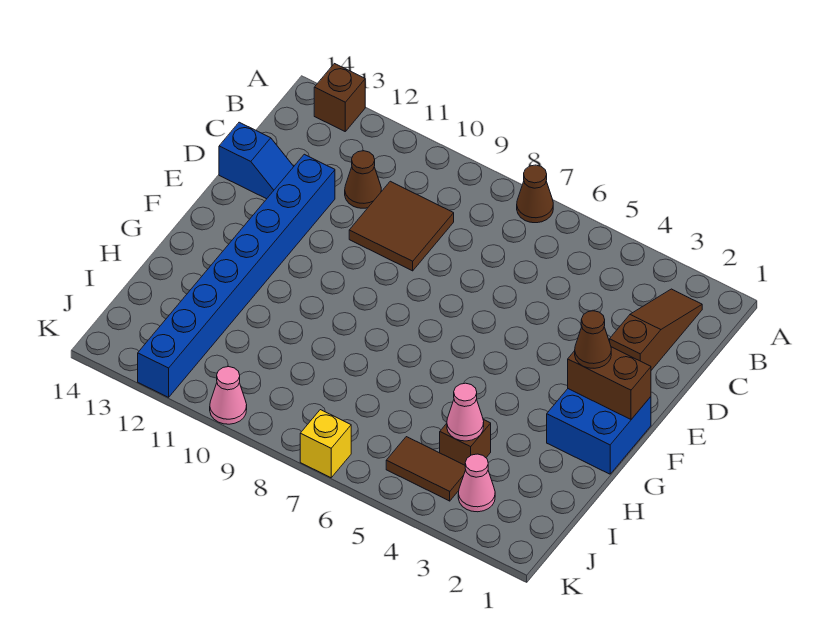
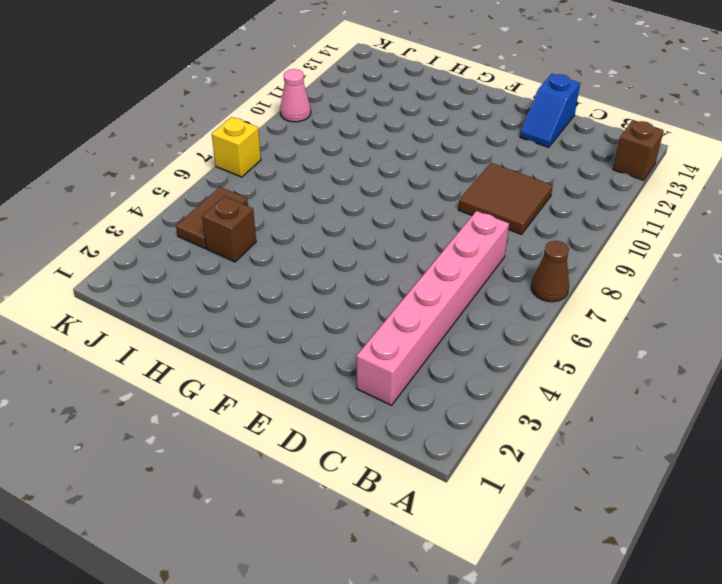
pink brick C2:C7 level 1 -> brown slope B2:D2 level 1 top D
none -> brown cone C11 level 1
none -> blue brick D12:K12 level 1
none -> blue brick F1:G2 level 1

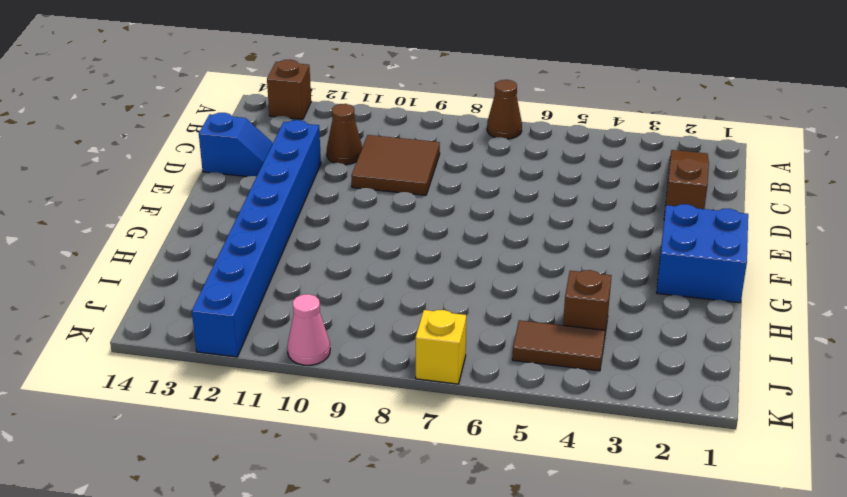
none -> pink cone J3 level 1
none -> brown brick F1:F2 level 2
none -> pink cone I4 level 2

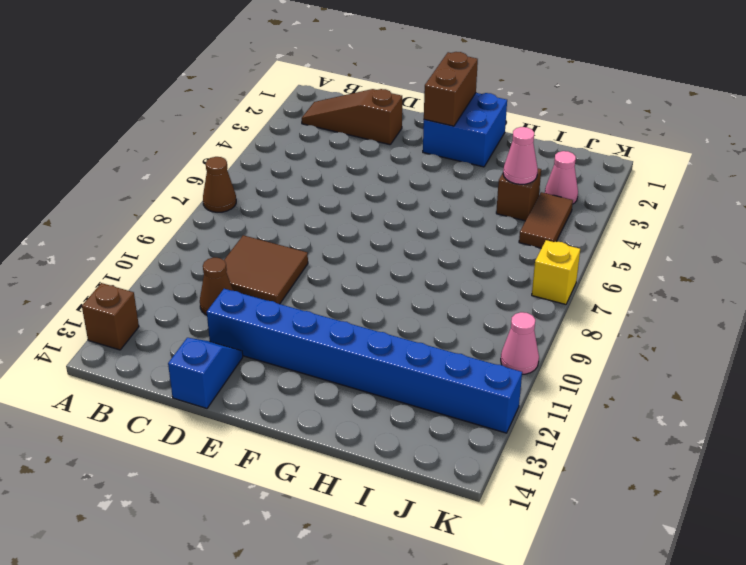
none -> brown cone F2 level 3

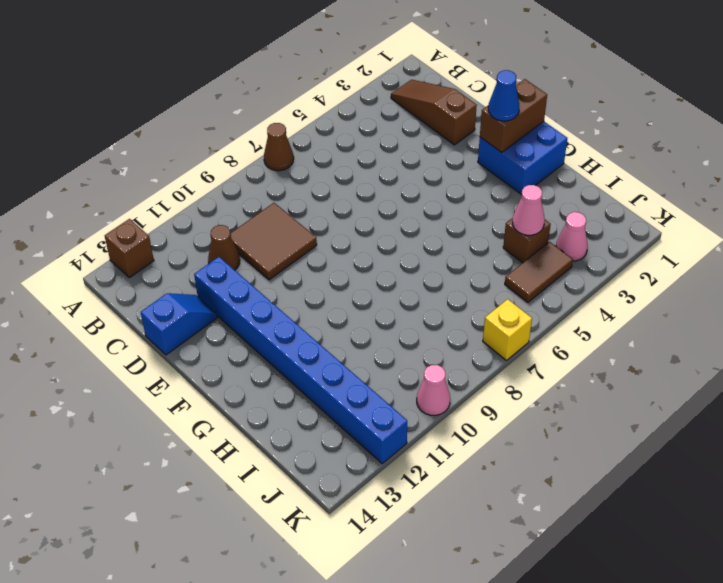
blue cone F2 level 3 -> brown cone F2 level 3

